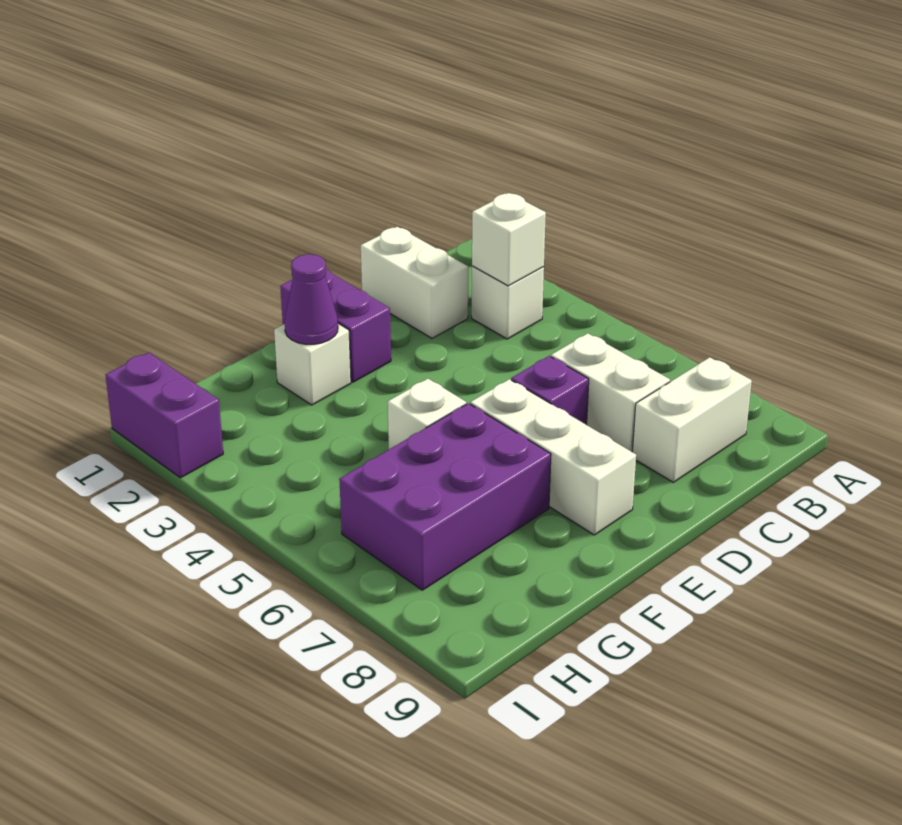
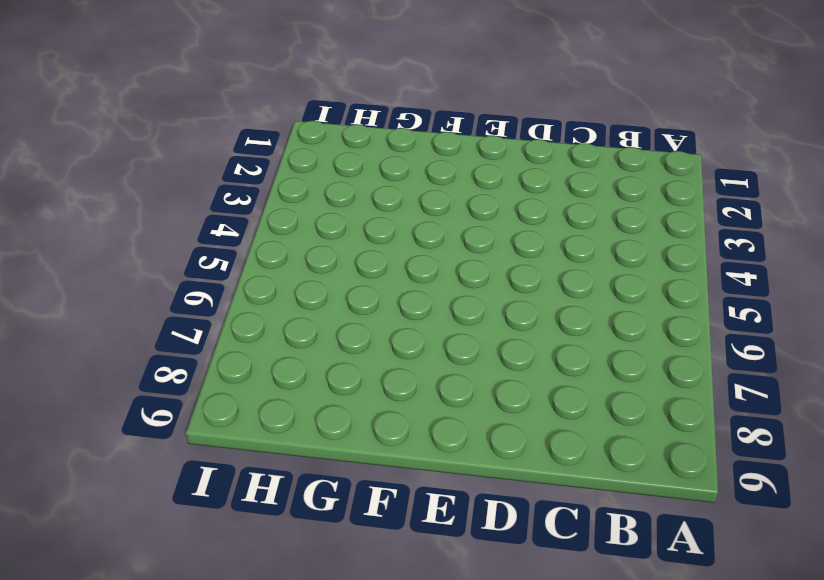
none -> white brick B3 level 1
none -> white brick B8:C8 level 1
none -> white brick C1:C2 level 1

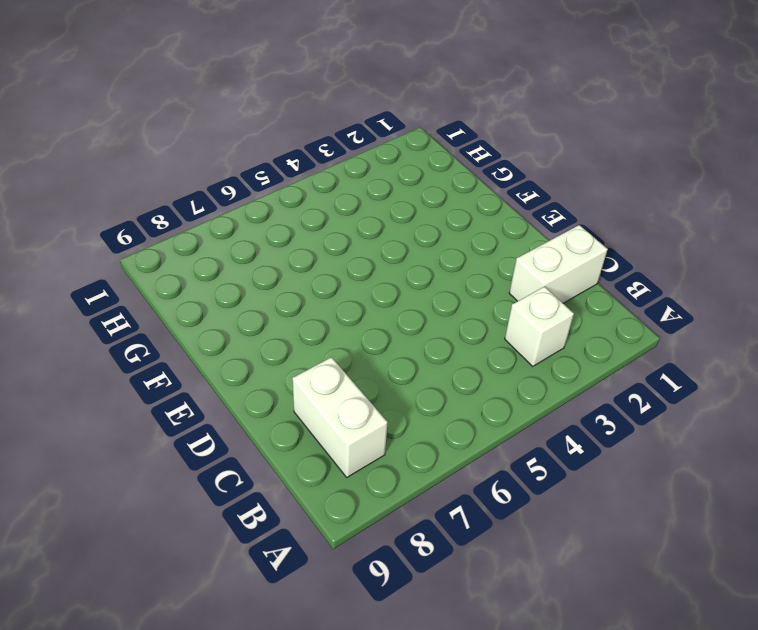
none -> white brick C6:C7 level 1
none -> purple brick D6 level 1
none -> purple brick E1:E2 level 1

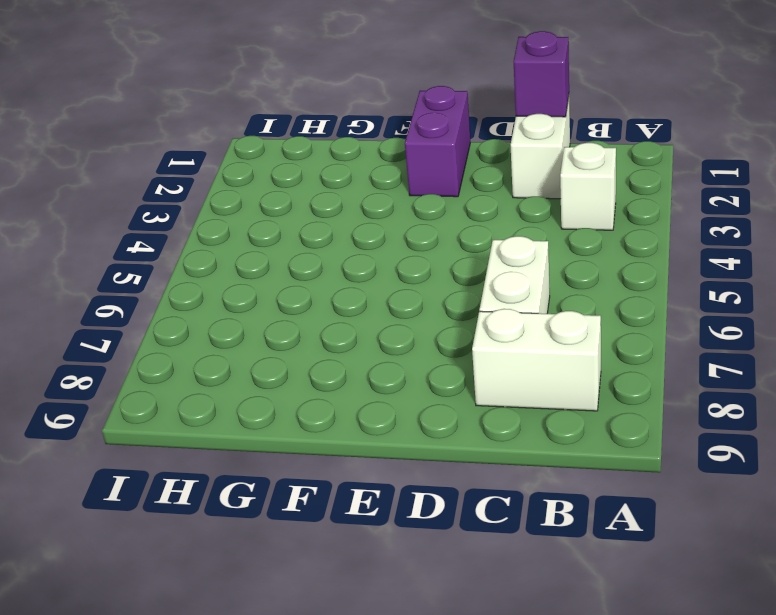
purple brick C1 level 2 -> purple brick D6 level 1
none -> white brick E6:E8 level 1
none -> white brick F2 level 1
none -> white brick F5 level 1

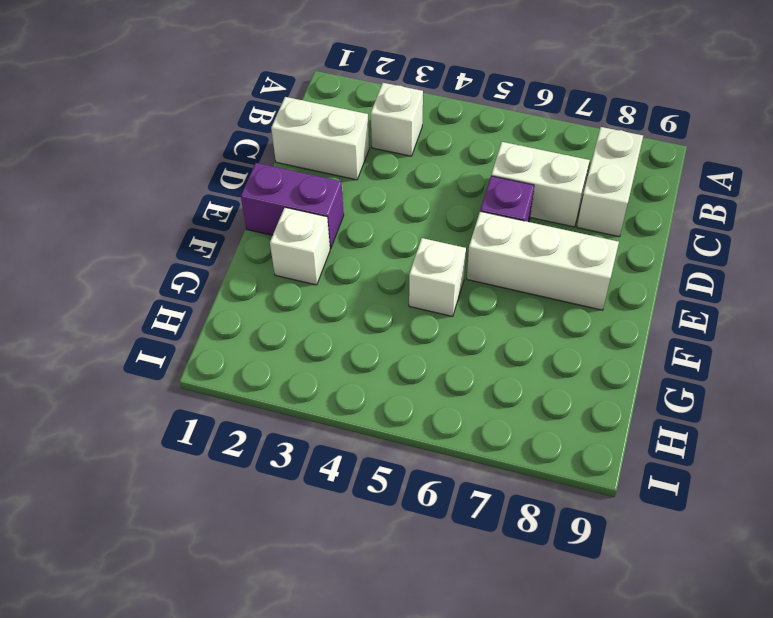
none -> purple brick F6:H7 level 1
none -> purple brick I1:I2 level 1
none -> white brick B3 level 2

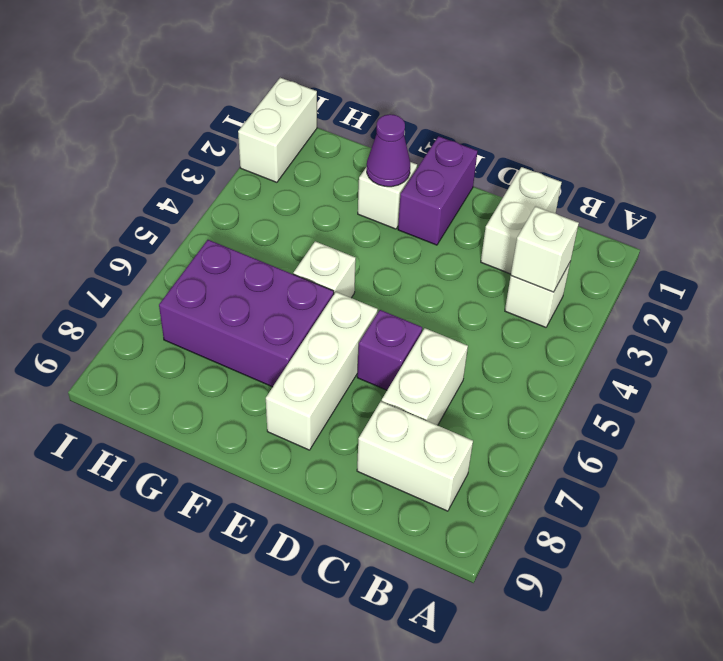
white brick I1:I2 level 1 -> purple brick I1:I2 level 1

